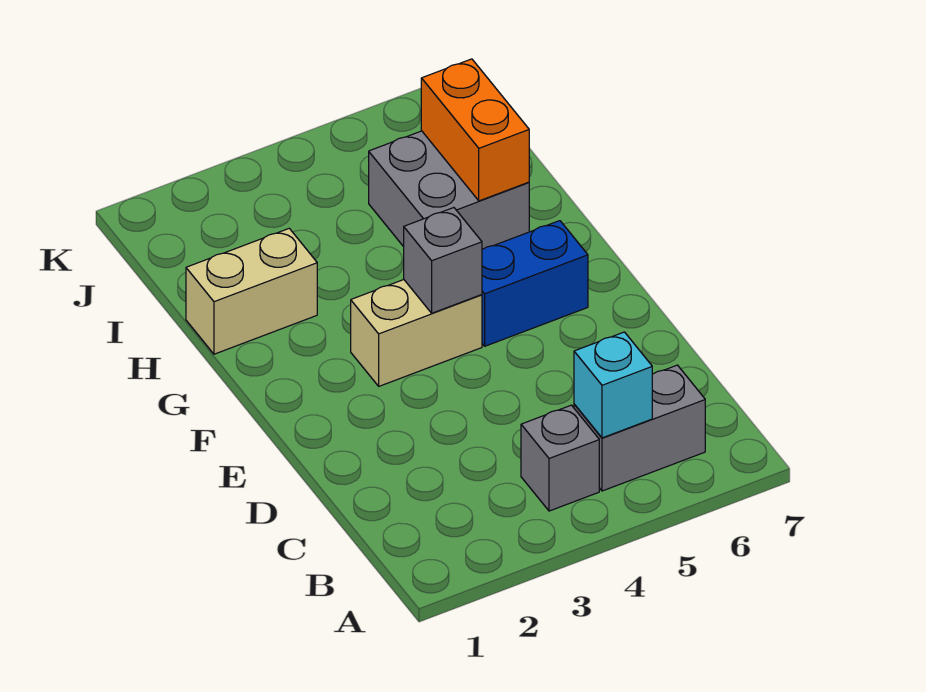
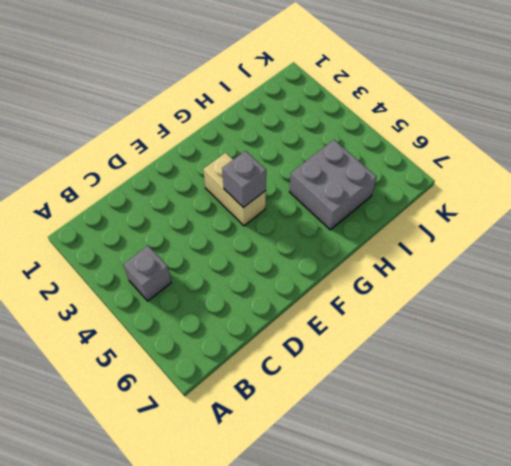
none -> grey brick B5:B6 level 1
none -> blue brick F5:F6 level 1

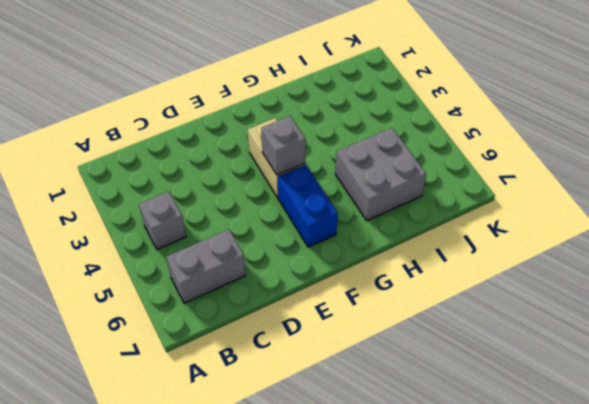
grey brick B6:C6 level 1 -> grey brick B5:B6 level 1
none -> tan brick H1:H2 level 1
none -> cyan brick B5 level 2

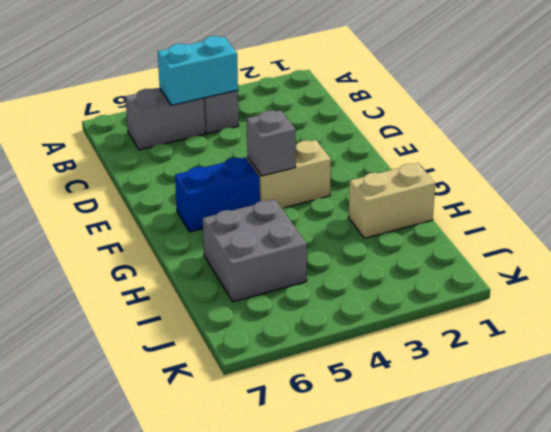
cyan brick B4:B5 level 2 -> cyan brick B5 level 2
none -> orange brick H6:I6 level 2

